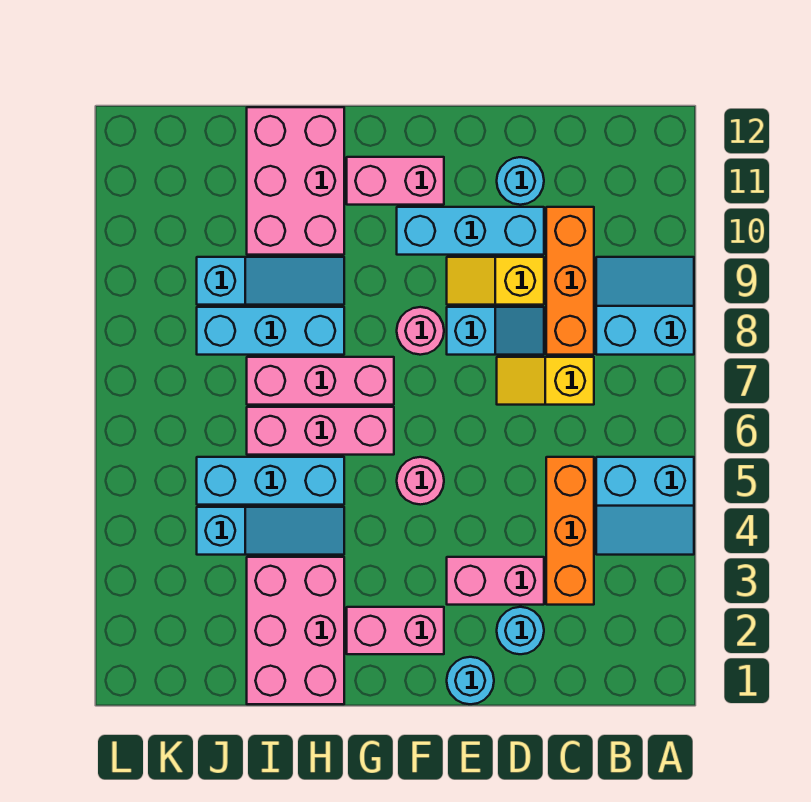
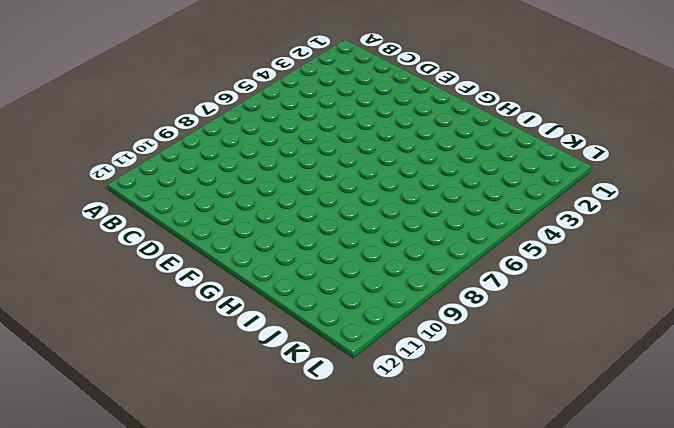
none -> cyan slope A4:B5 level 1 top 5
none -> cyan slope A8:B9 level 1 top 8
none -> orange brick C3:C5 level 1

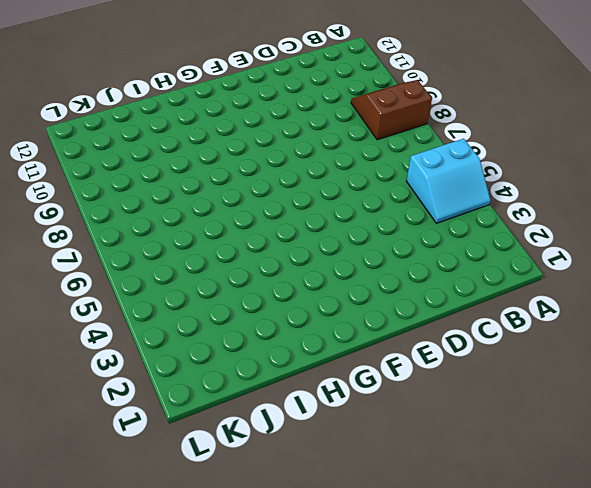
brown slope A8:B9 level 1 top 8 -> cyan slope A8:B9 level 1 top 8
none -> orange brick C3:C5 level 1
none -> yellow slope C7:D7 level 1 top C
none -> orange brick C8:C10 level 1

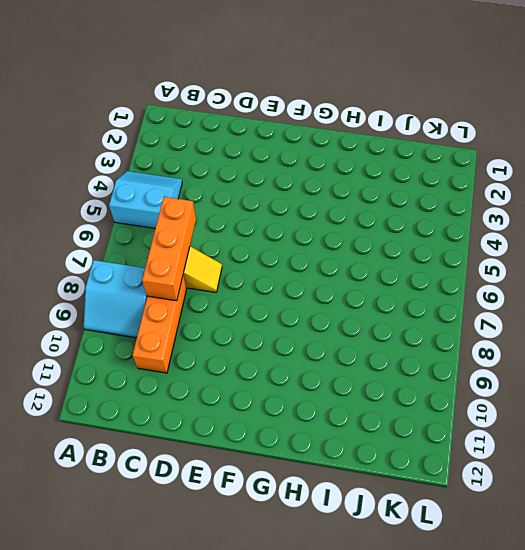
orange brick C6:C8 level 2 -> orange brick C3:C5 level 1
none -> cyan round brick D2 level 1
none -> pink brick D3:E3 level 1
none -> cyan slope D8:E8 level 1 top E

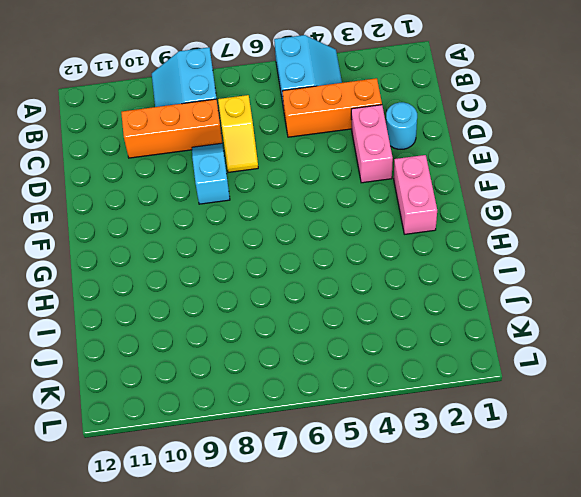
none -> yellow slope D9:E9 level 1 top D
none -> cyan brick D10:F10 level 1
none -> cyan round brick D11 level 1

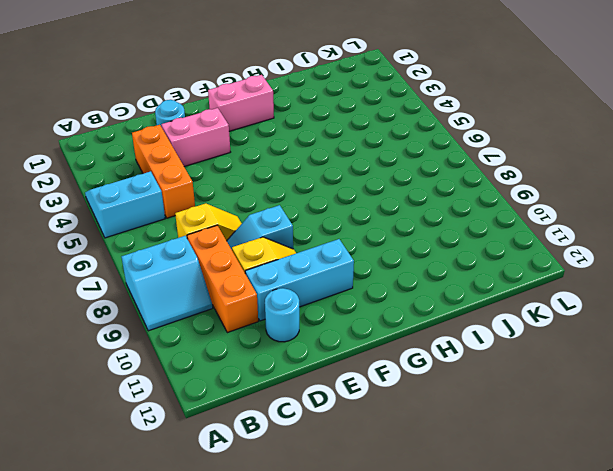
none -> cyan round brick E1 level 1
none -> pink round brick F5 level 1
none -> pink round brick F8 level 1

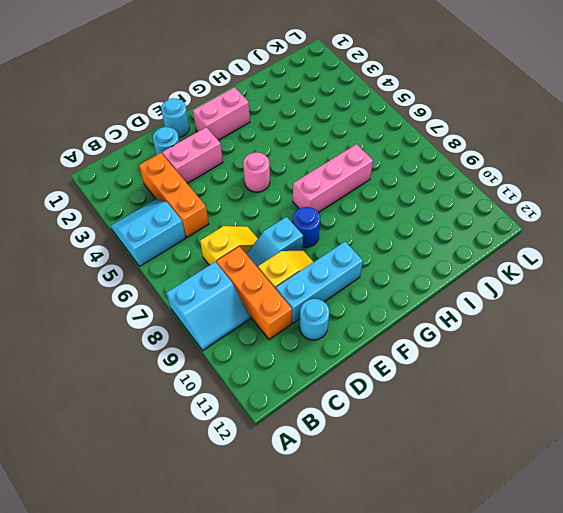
blue round brick F8 level 1 -> pink round brick F8 level 1
none -> pink brick F11:G11 level 1
none -> pink brick G6:I6 level 1
none -> pink brick H1:I3 level 1

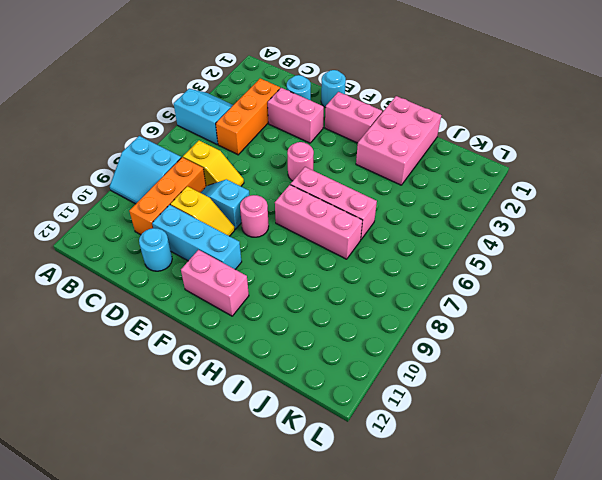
none -> cyan slope H4:J4 level 1 top J
none -> cyan brick H5:J5 level 1
none -> cyan brick H8:J8 level 1

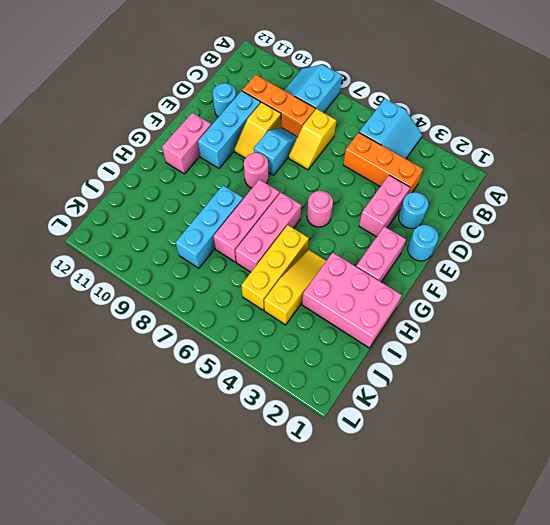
yellow slope H4:J4 level 1 top J -> cyan slope H4:J4 level 1 top J
yellow brick H5:J5 level 1 -> cyan brick H5:J5 level 1
none -> cyan slope H9:J9 level 1 top J
none -> pink brick H10:I12 level 1

